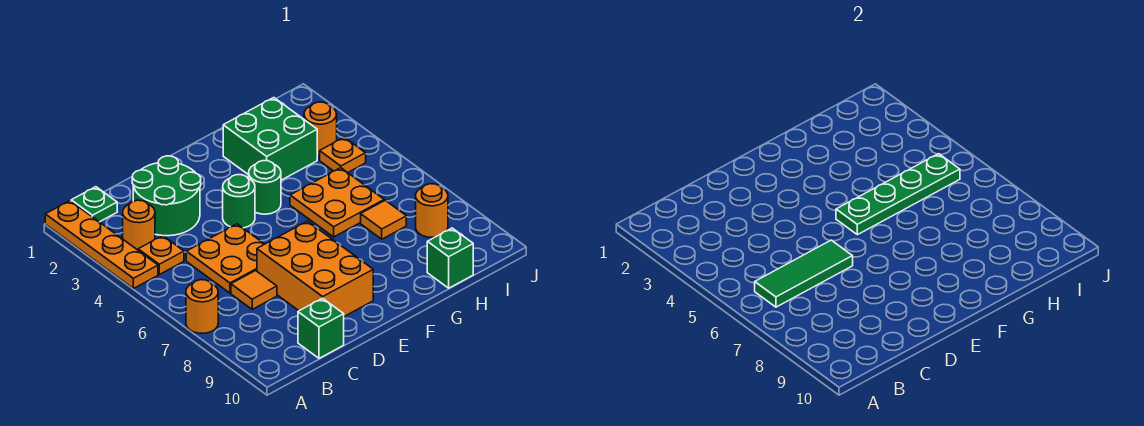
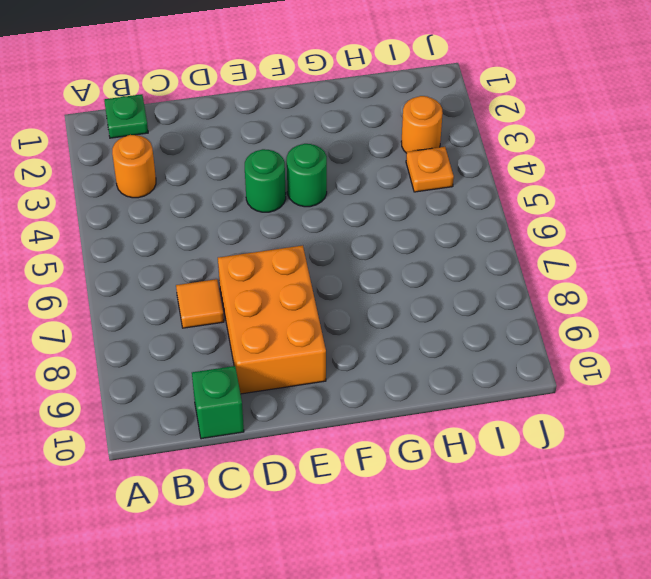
none -> orange plate A1:A4 level 1
none -> orange round brick A7 level 1
none -> orange plate B4 level 1

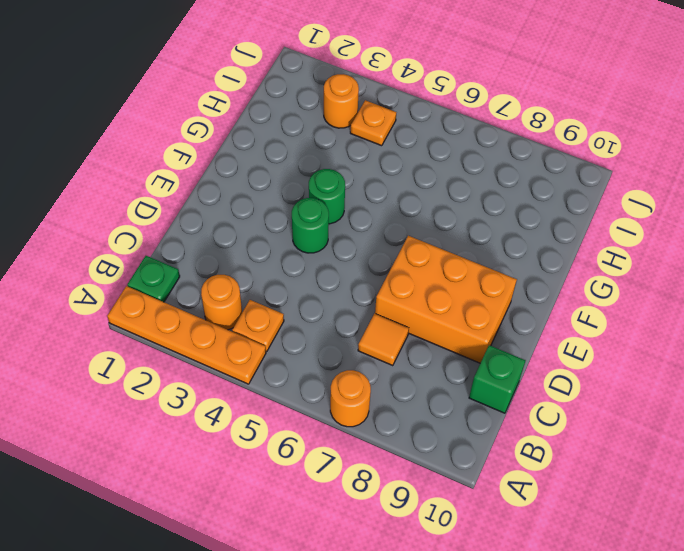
none -> green round brick C2:D3 level 1
none -> orange plate C5:D6 level 1
none -> green brick G2:H3 level 1

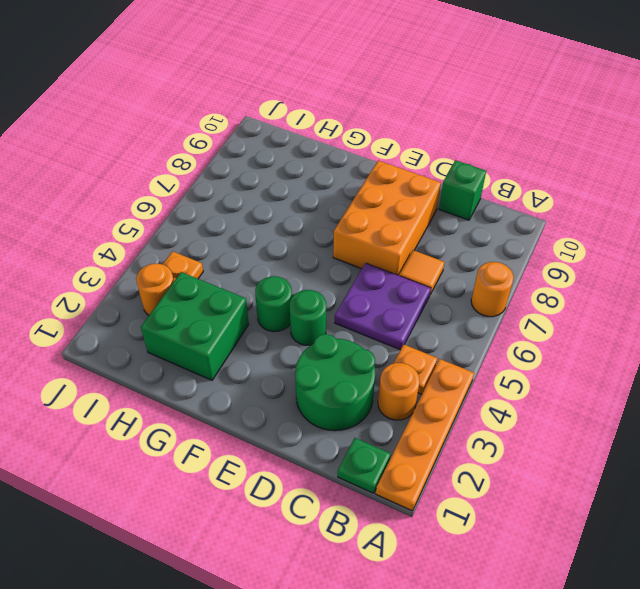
purple plate C5:D6 level 1 -> orange plate C5:D6 level 1
none -> orange plate G5:H6 level 1
none -> orange tile H7 level 1
none -> green brick H10 level 1

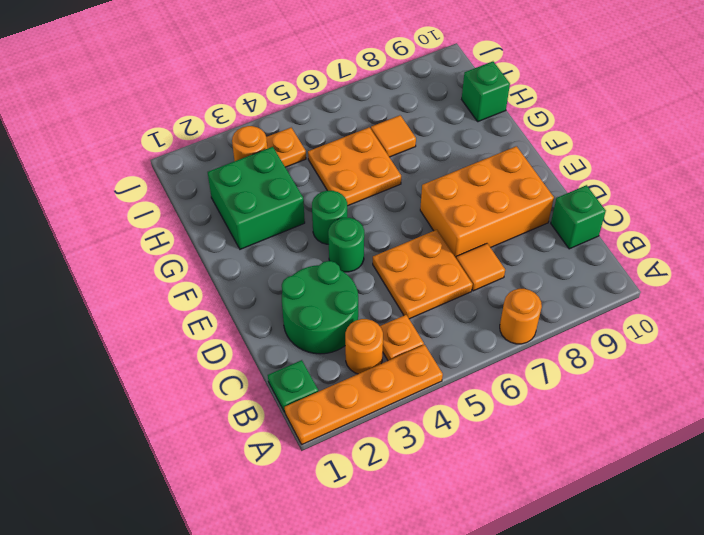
none -> orange round brick I8 level 1
none -> green tile B6:D6 level 2
none -> green plate F5:I5 level 2

